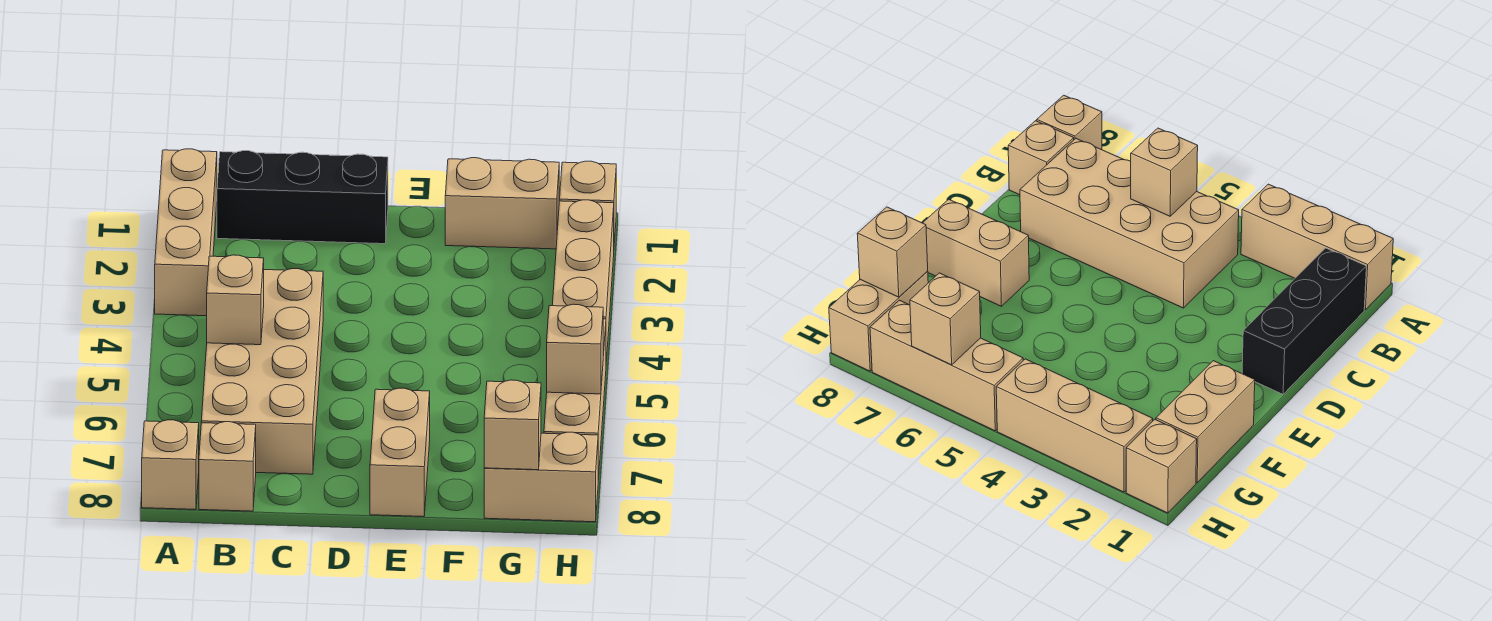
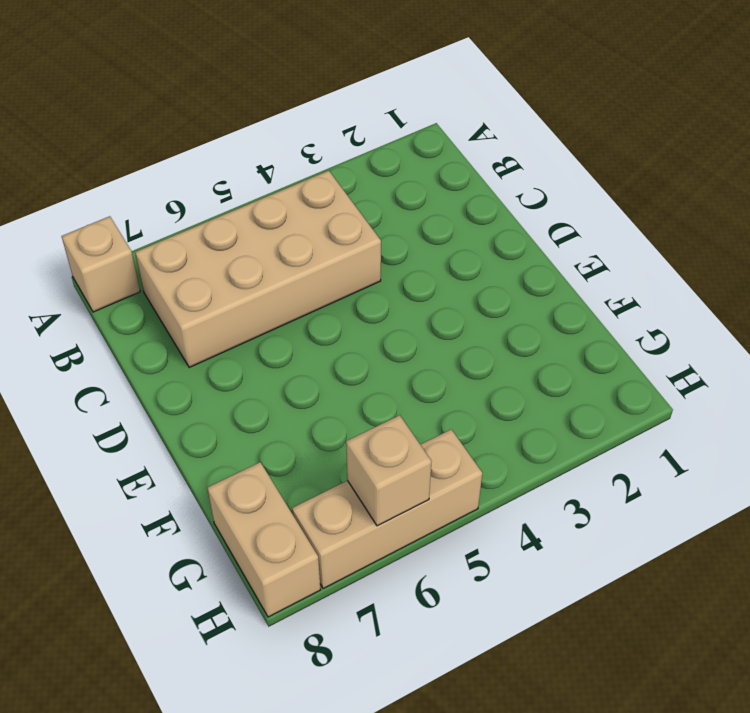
none -> tan brick A1:A3 level 1
none -> black brick B1:D1 level 1
none -> tan brick B8 level 1

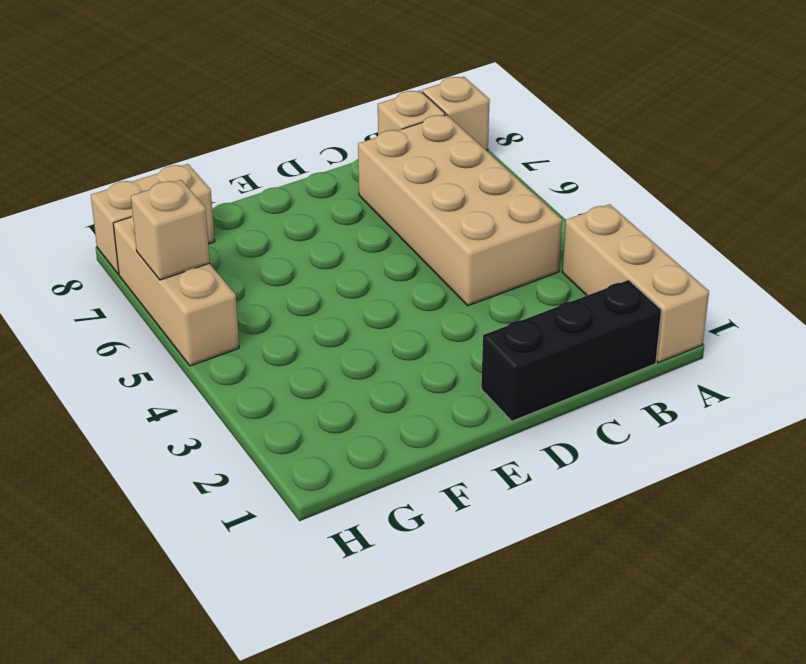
none -> tan brick E7:E8 level 1
none -> tan brick F1:G1 level 1
none -> tan brick H1 level 1

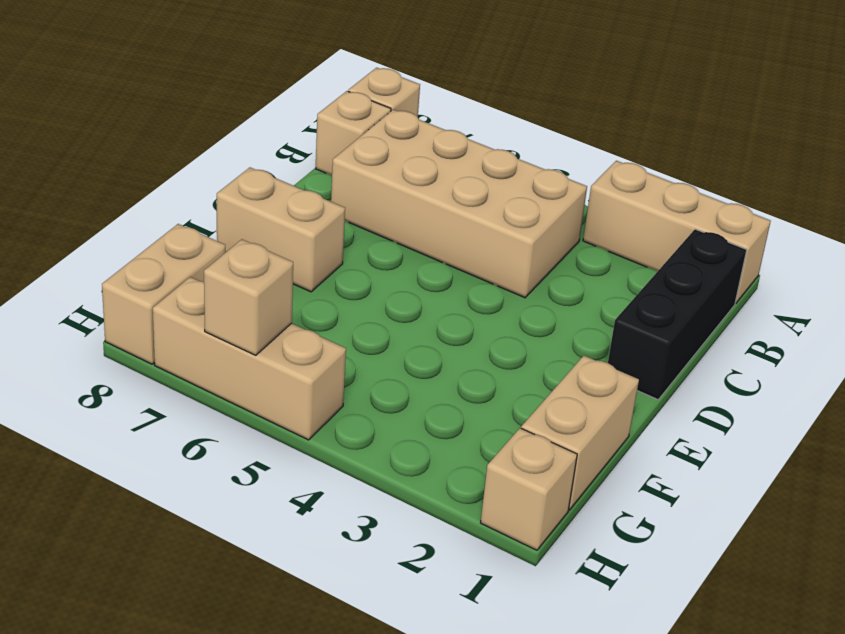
none -> tan brick H2:H4 level 1
none -> tan brick B5 level 2
none -> tan brick G8 level 2

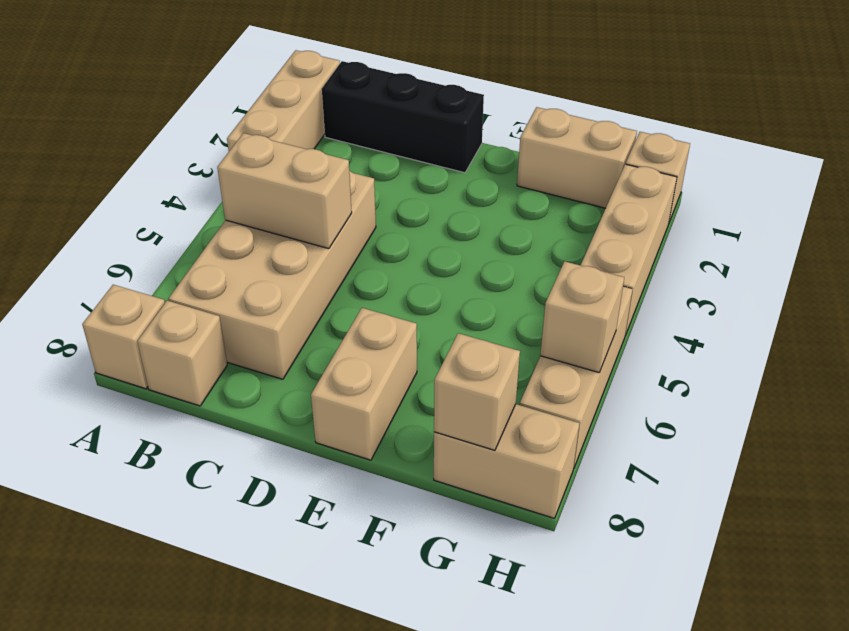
tan brick B5:C5 level 2 -> tan brick B5 level 2

